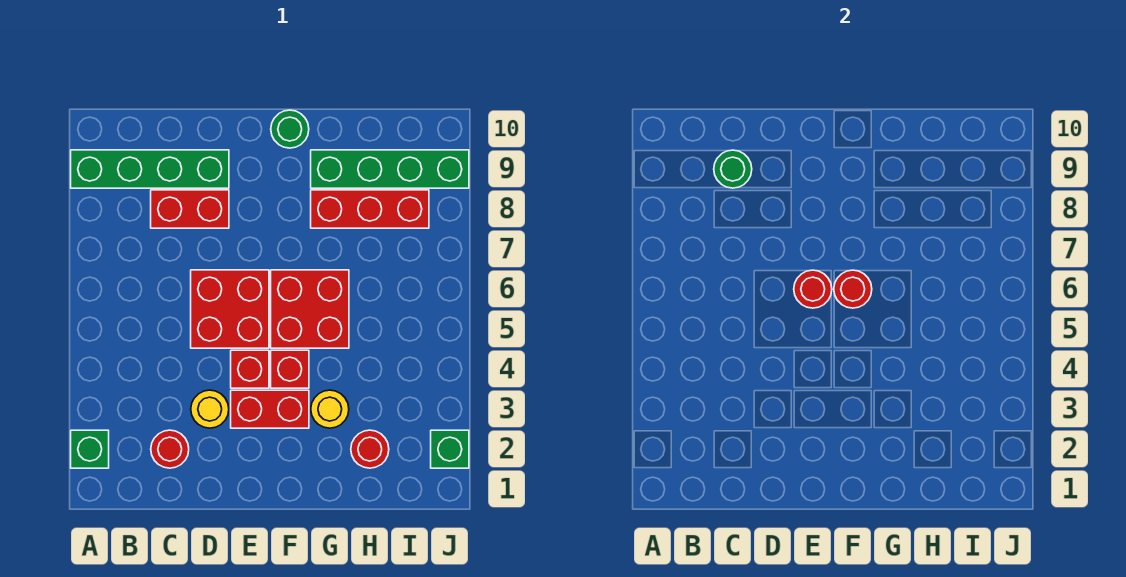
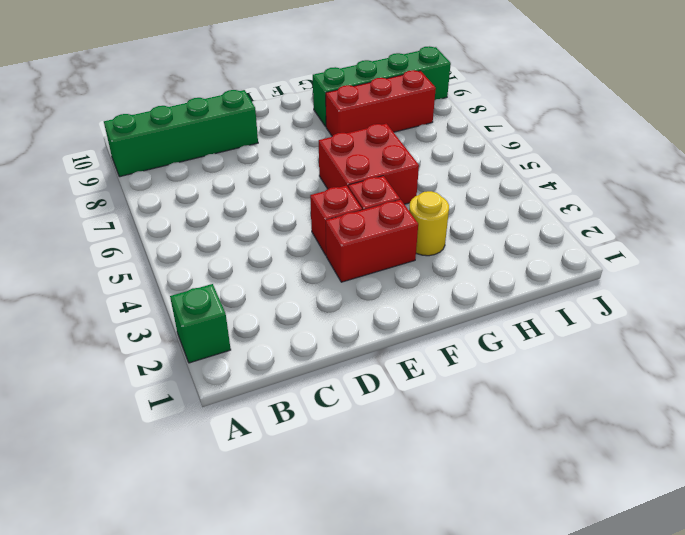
none -> red round brick C2 level 1
none -> red brick C8:D8 level 1
none -> yellow round brick D3 level 1

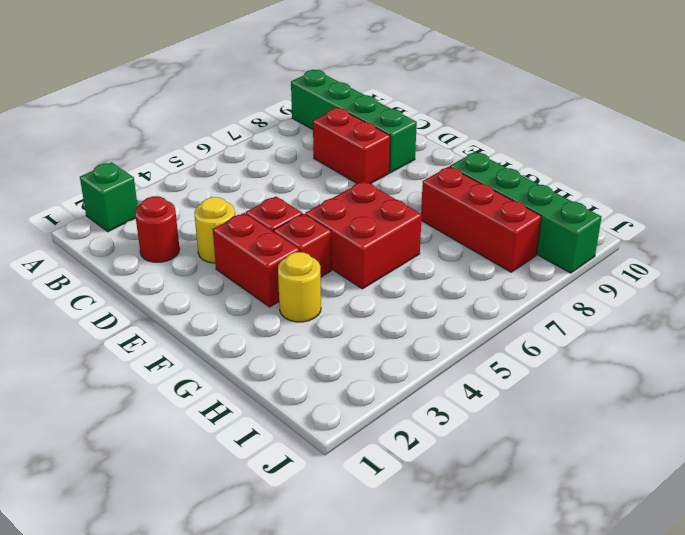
none -> red brick D5:E6 level 1
none -> green round brick F10 level 1
none -> red round brick H2 level 1

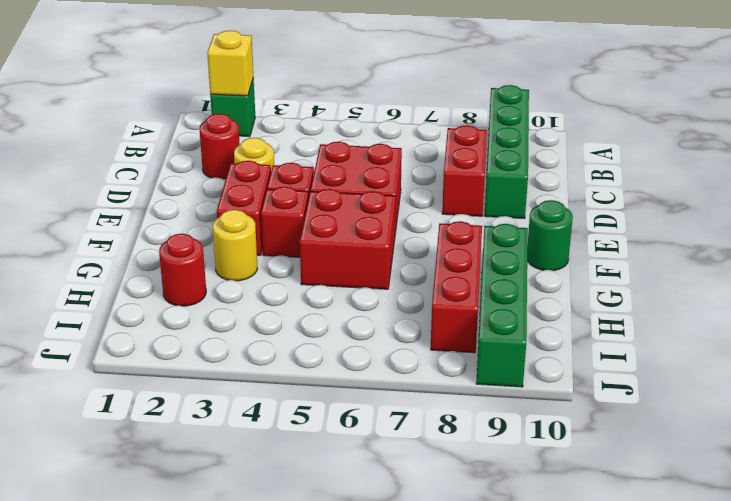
yellow brick A2 level 2 -> none
none -> green brick J2 level 1
none -> green round brick C9 level 2
none -> red round brick E6 level 2

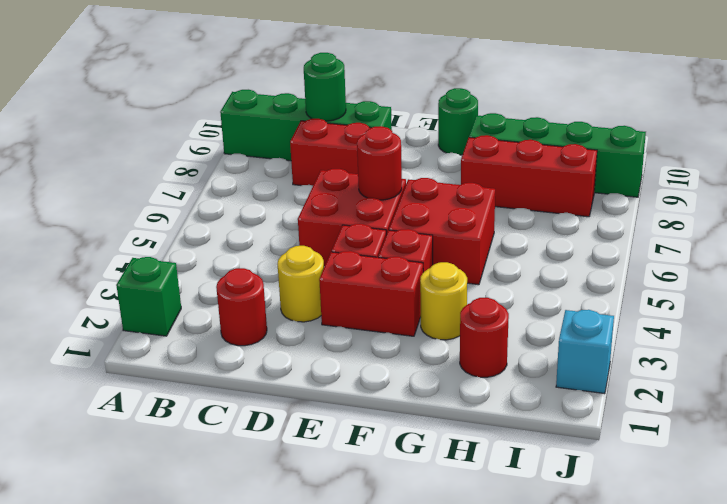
cyan brick J2 level 1 -> green brick J2 level 1
none -> red round brick F6 level 2

